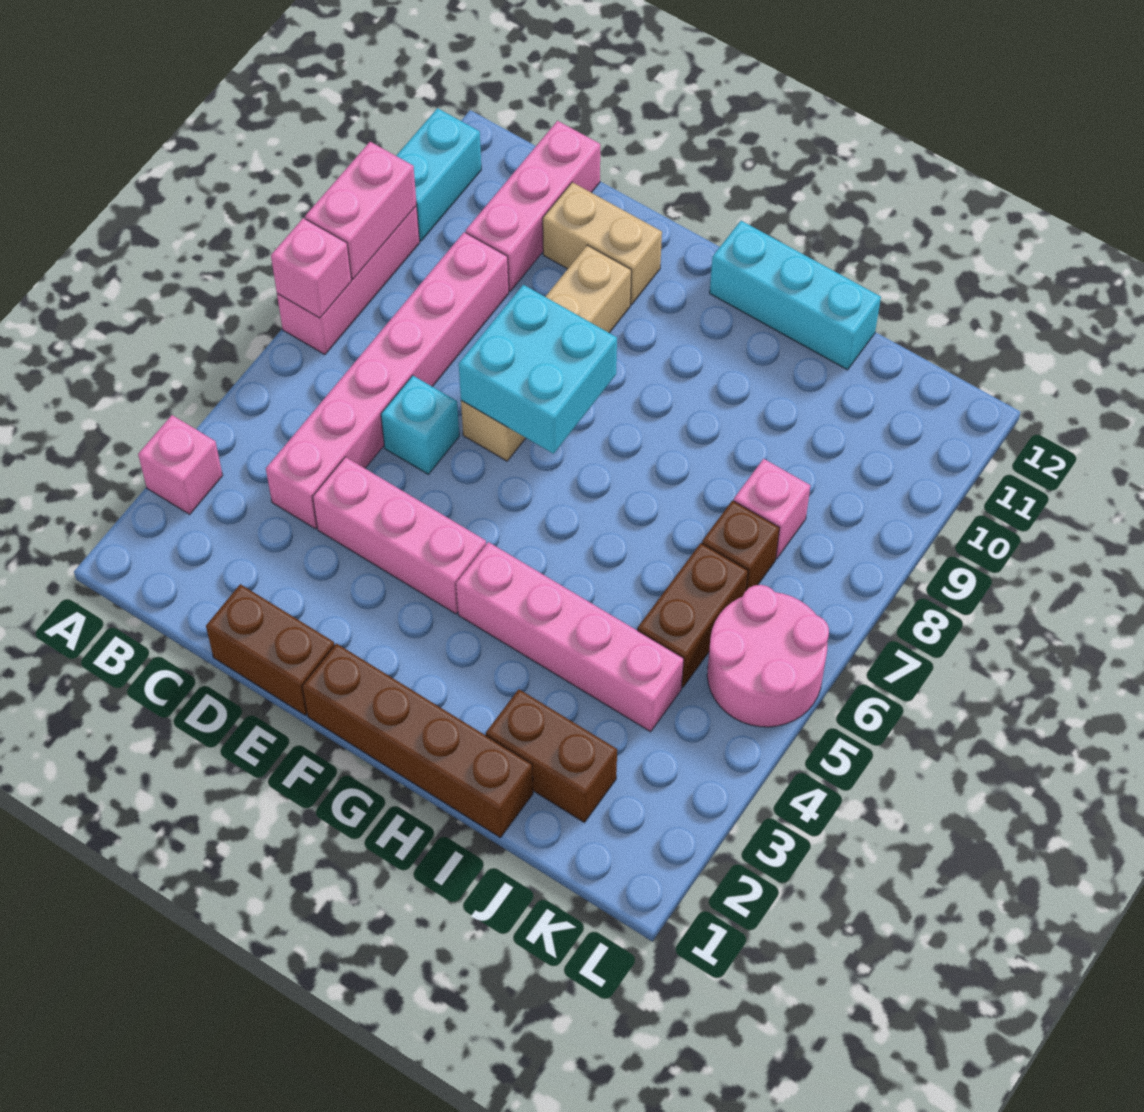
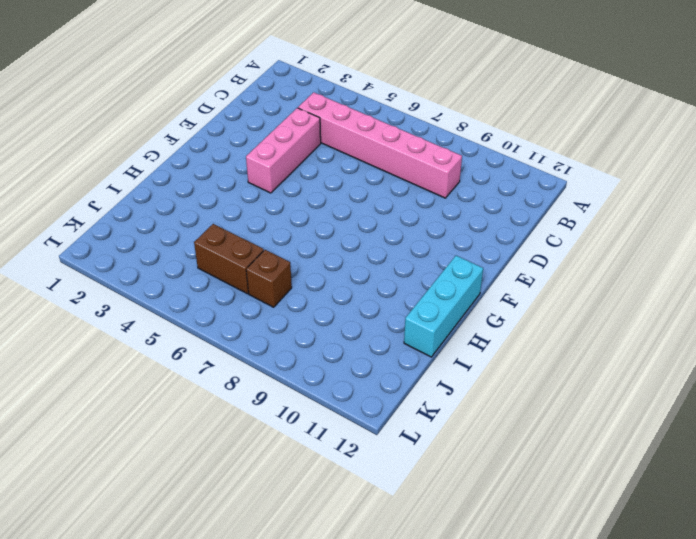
none -> pink brick A3 level 1
none -> pink brick A7:A9 level 1
none -> cyan brick A10:A11 level 1

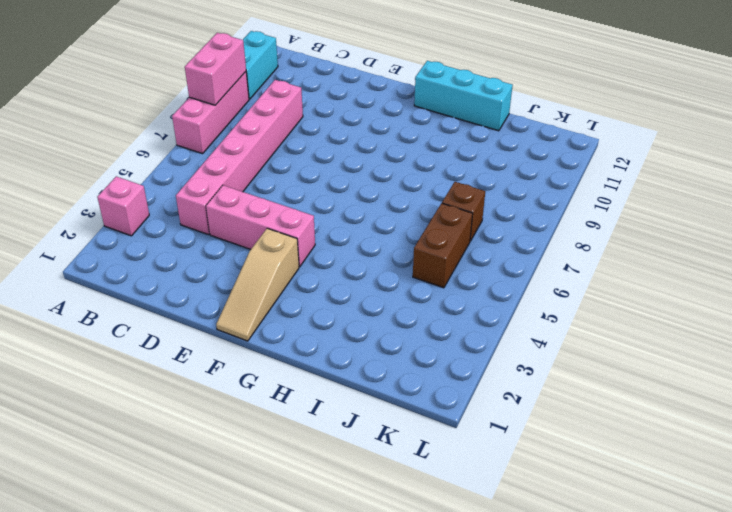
tan slope F1:F3 level 1 top 3 -> brown brick F1:I1 level 1
none -> pink brick C10:C12 level 1
none -> brown brick D1:E1 level 1
none -> cyan brick D6 level 1

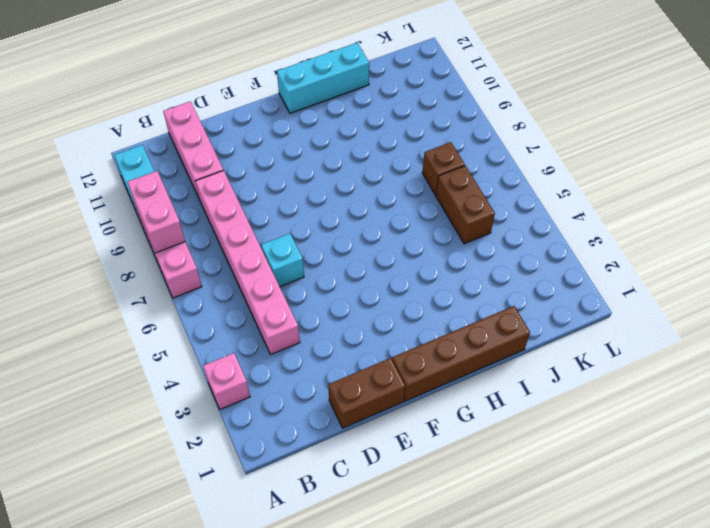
none -> pink brick D4:F4 level 1
none -> tan brick D11:E11 level 1
none -> tan brick E7:E10 level 1

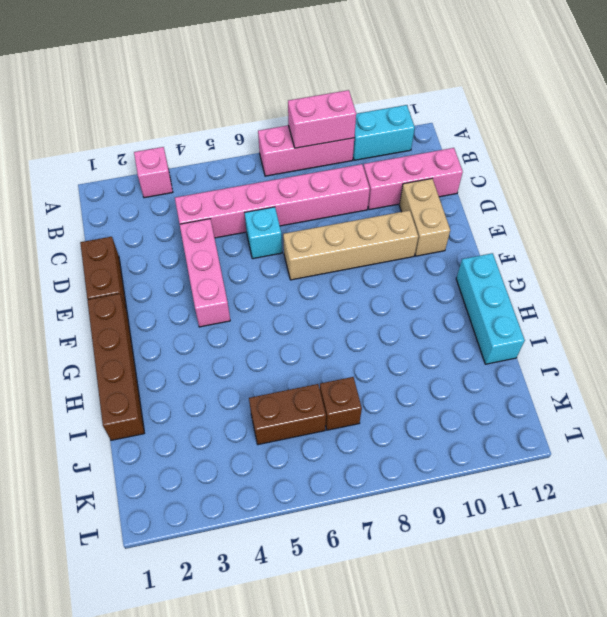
none -> pink brick G4:J4 level 1
none -> brown brick I2:J2 level 1
none -> pink brick J8 level 1

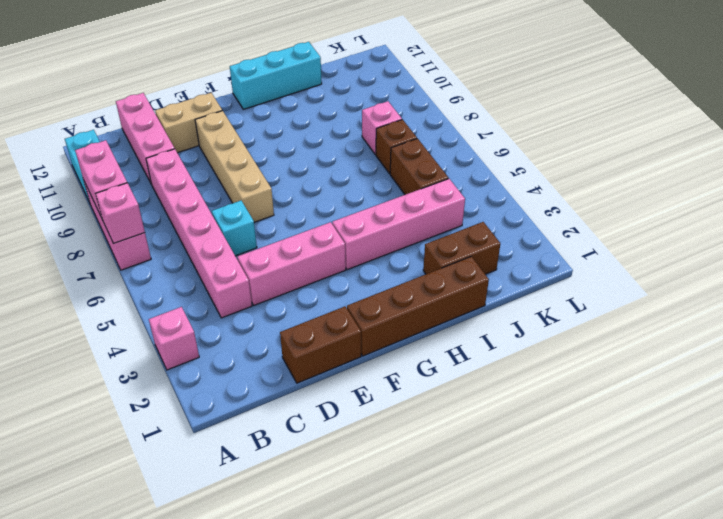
none -> pink round brick K5:L6 level 1
none -> cyan brick E7:F8 level 2

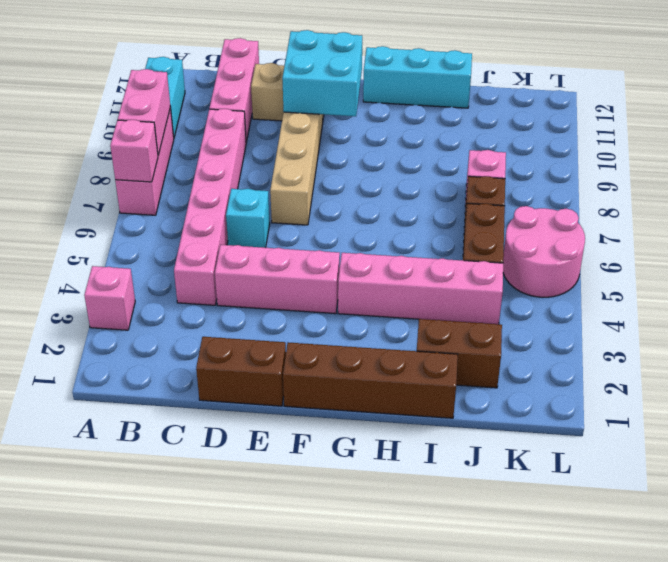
cyan brick E10:F11 level 2 -> cyan brick E7:F8 level 2

